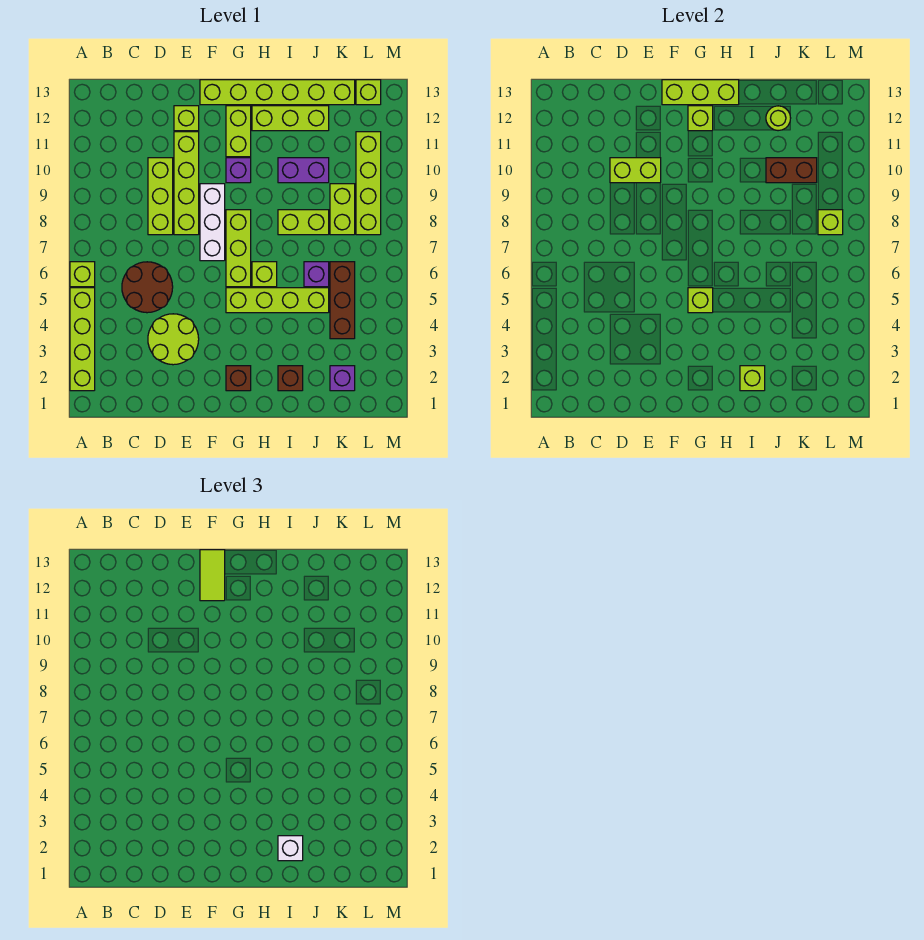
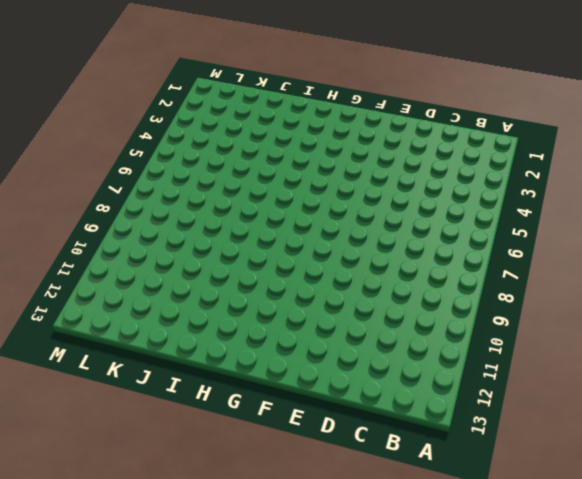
none -> lime brick A2:A5 level 1
none -> lime brick A6 level 1
none -> brown round brick C5:D6 level 1
none -> lime round brick D3:E4 level 1

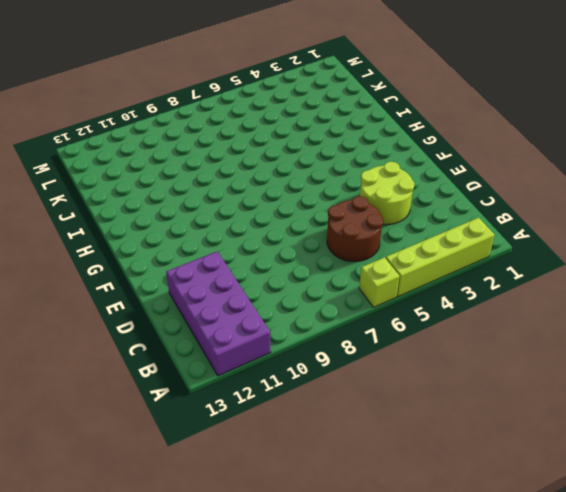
purple brick A11:D12 level 1 -> none
none -> lime brick D8:D10 level 1
none -> lime brick E8:E11 level 1
none -> lime brick E12 level 1
none -> white brick F7:F9 level 1

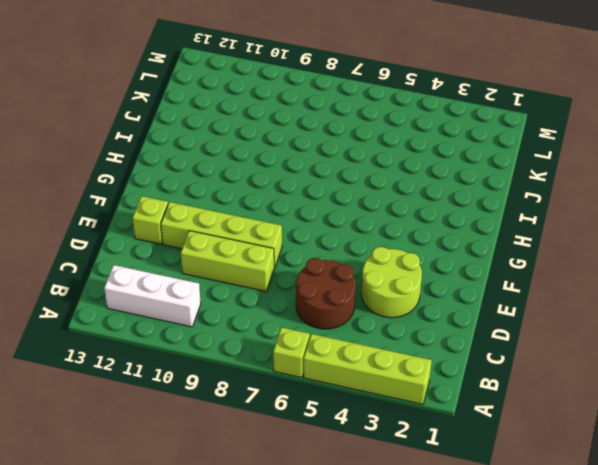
white brick B10:B12 level 1 -> white brick F7:F9 level 1
none -> lime brick F13:K13 level 1
none -> brown brick G2 level 1
none -> lime brick G5:J5 level 1
none -> lime brick G6:G8 level 1

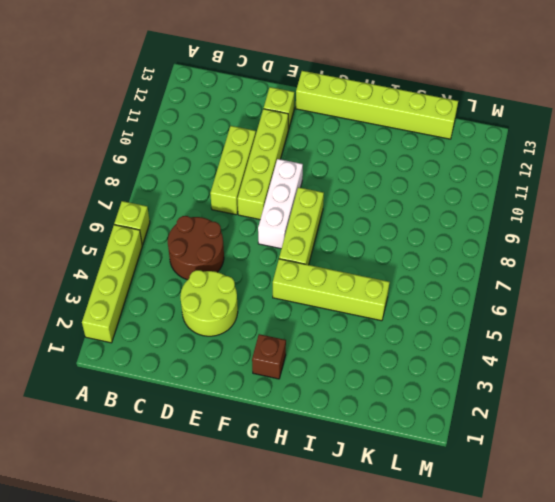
none -> purple brick G10 level 1
none -> lime brick G11:G12 level 1
none -> lime brick H6 level 1
none -> lime brick H12:J12 level 1

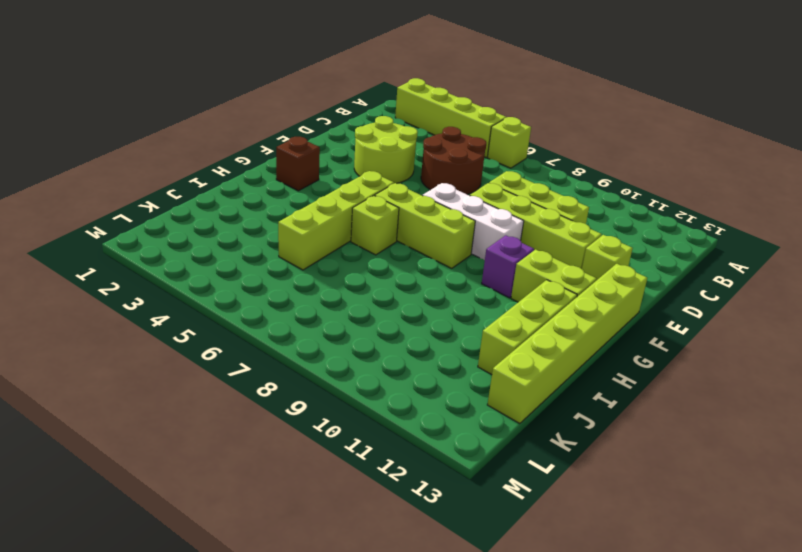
none -> brown brick I2 level 1
none -> lime brick I8:J8 level 1
none -> purple brick I10:J10 level 1
none -> purple brick J6 level 1

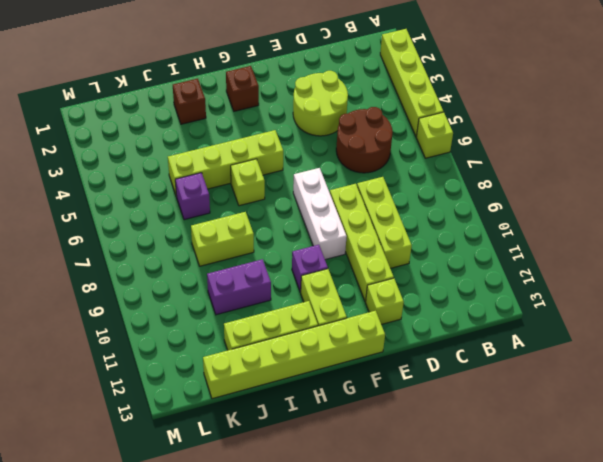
none -> lime brick G6:G8 level 1
none -> purple brick K2 level 1
none -> brown brick K4:K6 level 1
none -> lime brick K8:K9 level 1

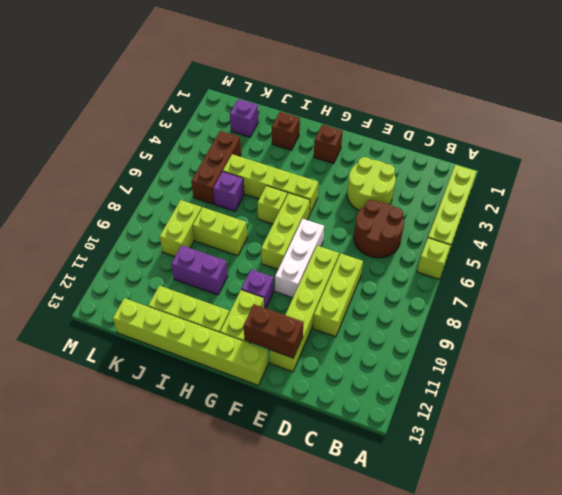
brown brick E12:F12 level 2 -> brown brick J10:K10 level 2
none -> lime brick L8:L11 level 1
none -> lime brick L13 level 1
none -> lime brick D10:E10 level 2
none -> lime brick F13:H13 level 2

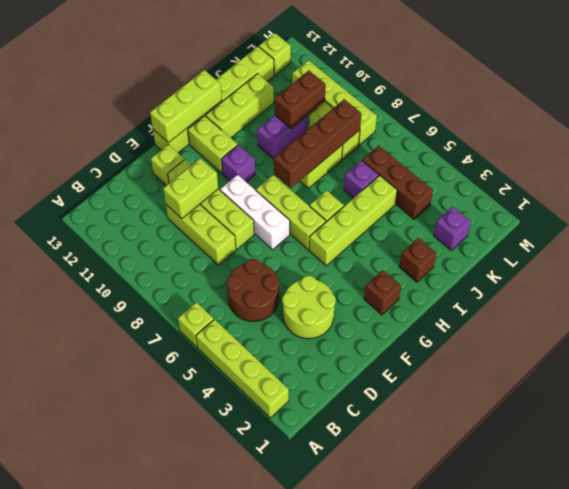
brown brick H8:K8 level 2 -> none
none -> lime brick G5 level 2
none -> lime brick G12 level 2
none -> lime brick I2 level 2
none -> lime round brick J12 level 2

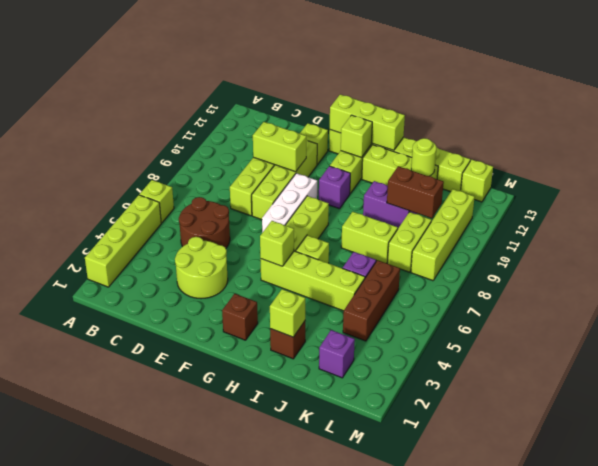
none -> lime brick L8 level 2
none -> lime tile F12:F13 level 3
none -> white brick I2 level 3

